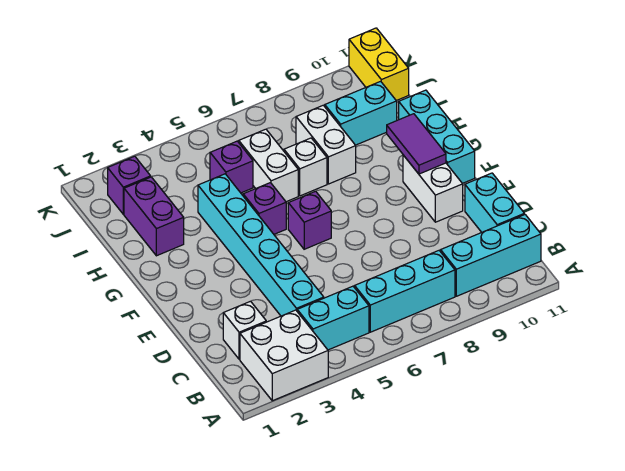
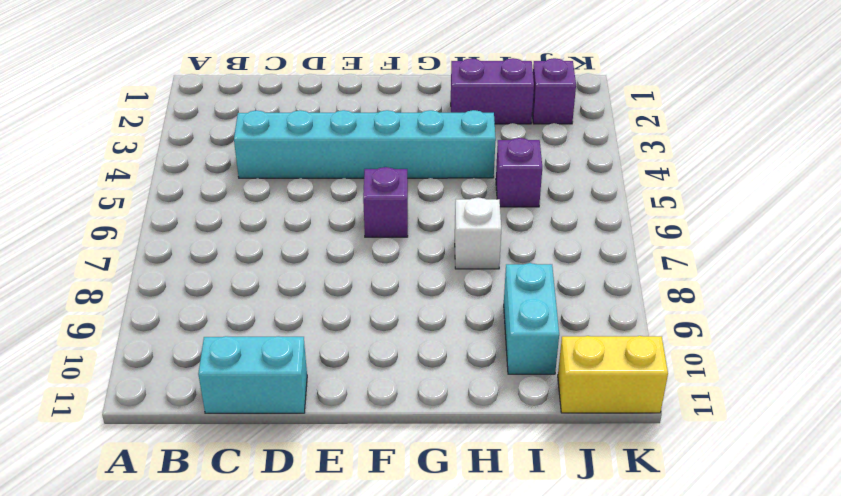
none -> white brick A2:B3 level 1
none -> cyan brick B4:B5 level 1
none -> cyan brick B6:B8 level 1

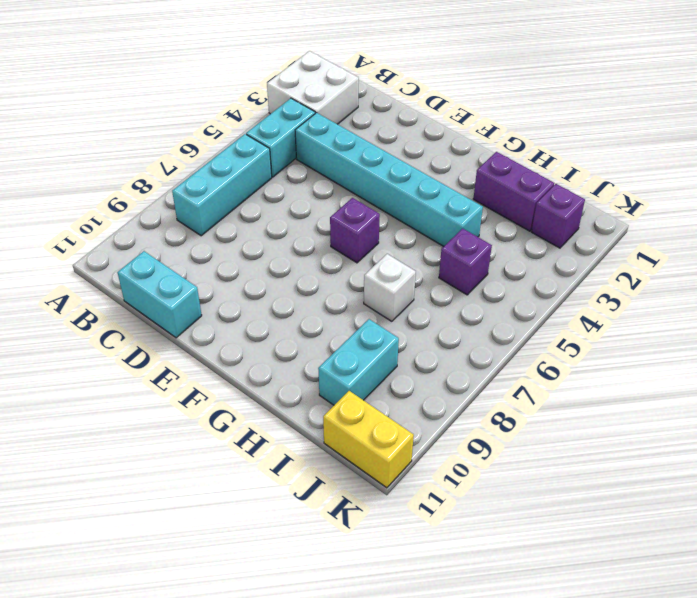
none -> cyan brick B9:B11 level 1
none -> white brick C2 level 1
none -> white brick E10:F10 level 1

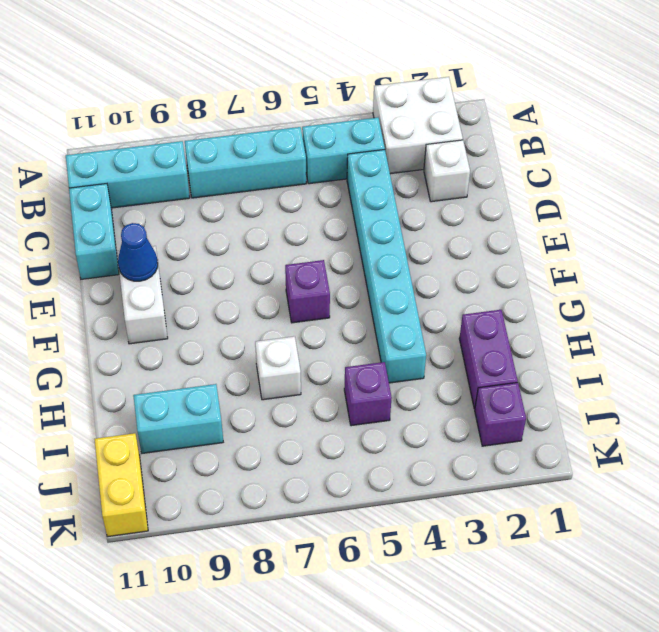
blue cone E10 level 2 -> none
none -> cyan brick F11:H11 level 1
none -> purple brick G5 level 1
none -> white brick H6:I6 level 1

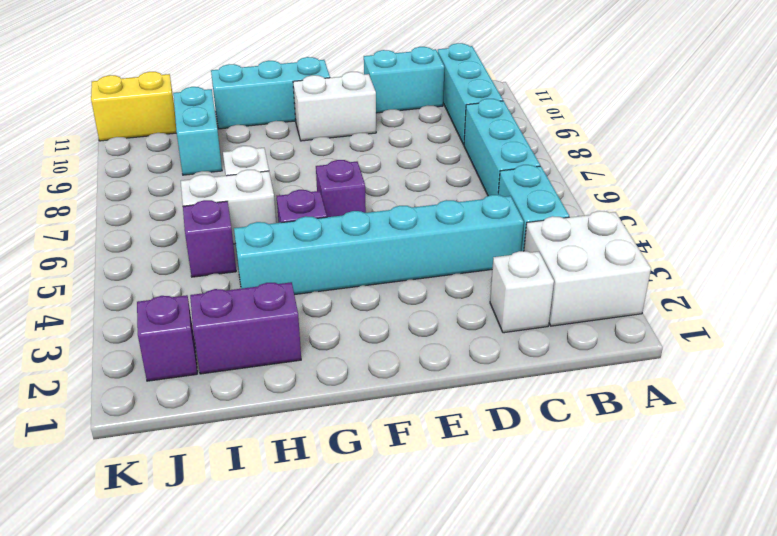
none -> white brick H8:I8 level 1
none -> purple tile F10:G10 level 2

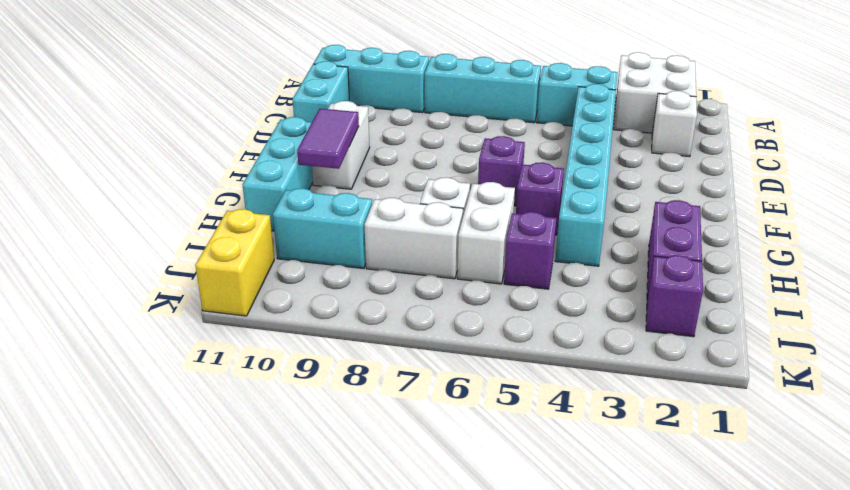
white brick I7:I8 level 1 -> white brick H8:I8 level 1

